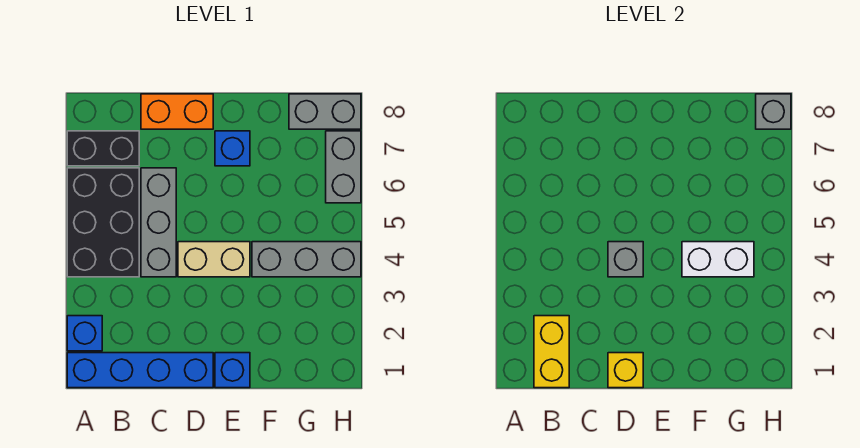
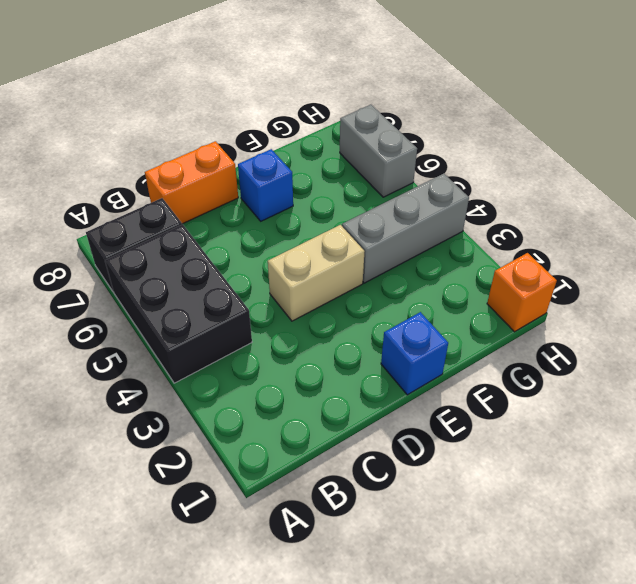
orange brick H1 level 1 -> none
none -> blue brick A1:D1 level 1
none -> blue brick A2 level 1
none -> grey brick C4:C6 level 1

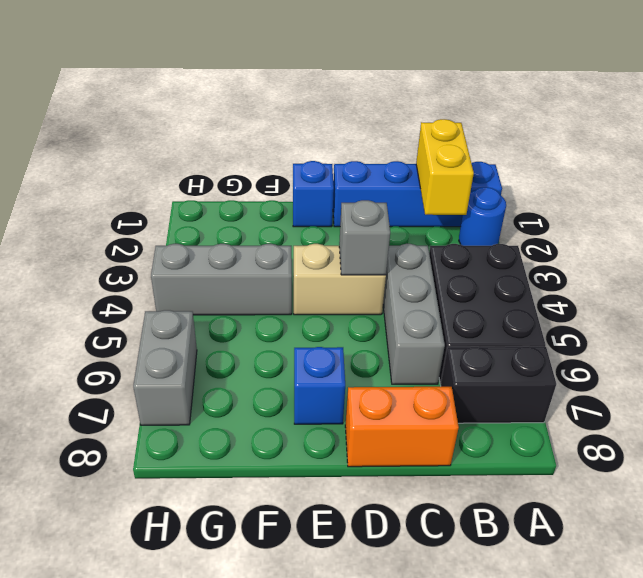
blue round brick A2 level 1 -> blue brick A2 level 1
none -> grey brick G8:H8 level 1
none -> yellow brick D1 level 2
none -> white brick F4:G4 level 2

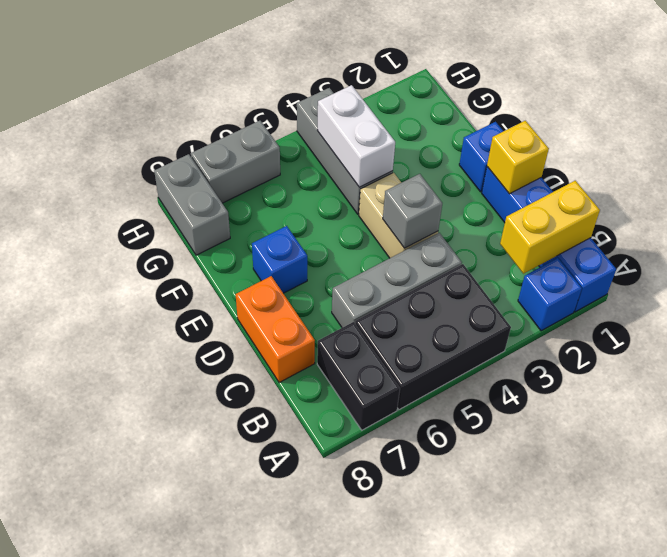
none -> grey brick H8 level 2

